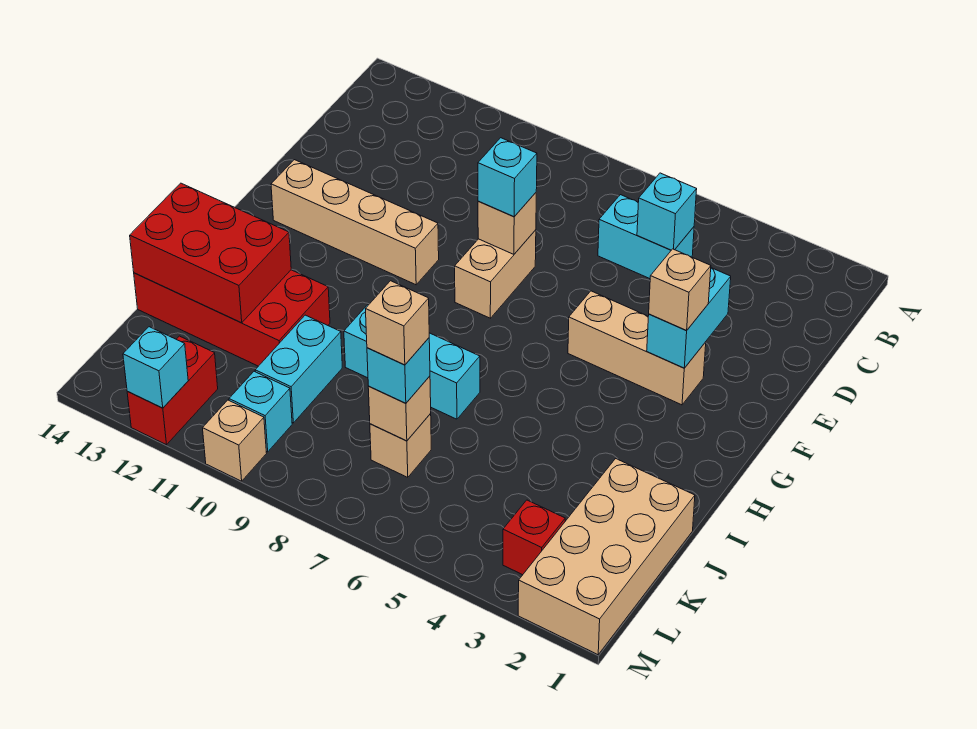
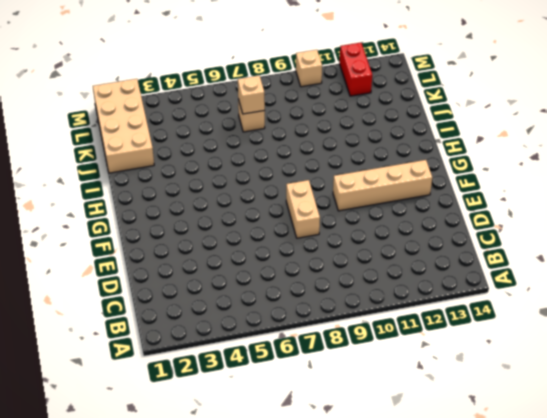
none -> cyan brick C5:C6 level 1
none -> tan brick F3:F5 level 1
none -> cyan brick I7:I9 level 1

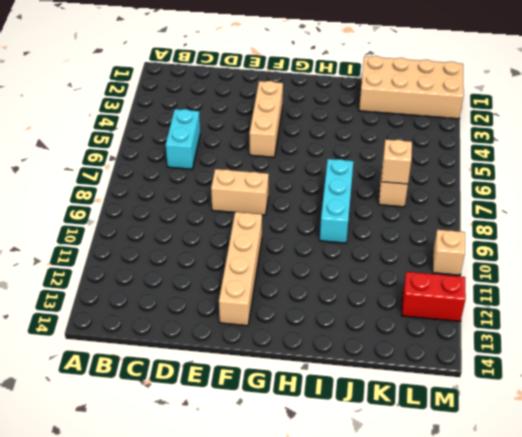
none -> red brick I11:J14 level 1
none -> cyan brick J10:K10 level 1
none -> red brick L3 level 1

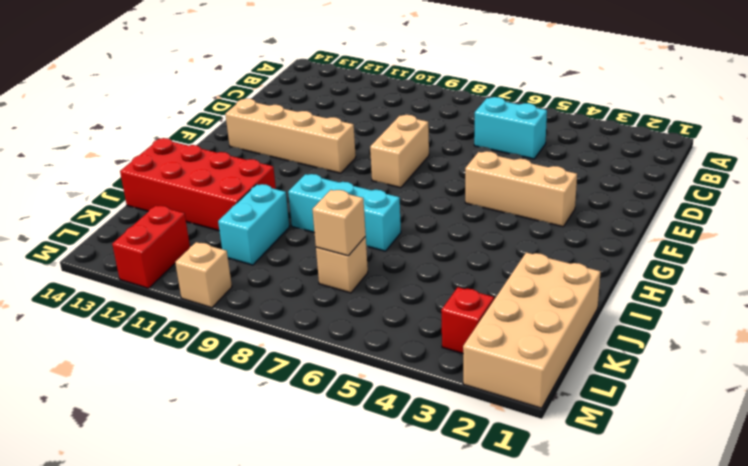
none -> cyan brick L10 level 1
none -> cyan brick C5 level 2
none -> cyan brick E3:F3 level 2

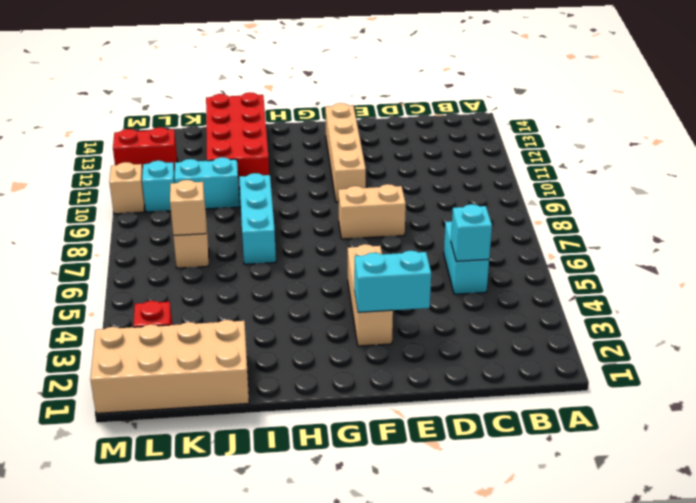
none -> tan brick E8 level 2
none -> red brick I12:J14 level 2
none -> cyan brick M12 level 2

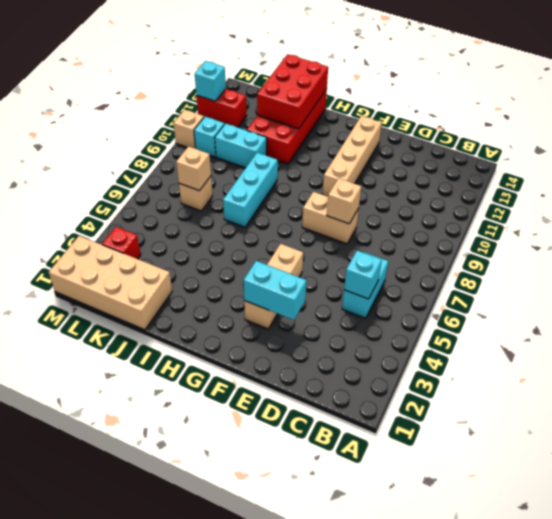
none -> cyan brick E8 level 3
none -> tan brick F3 level 3
none -> cyan brick K7 level 3

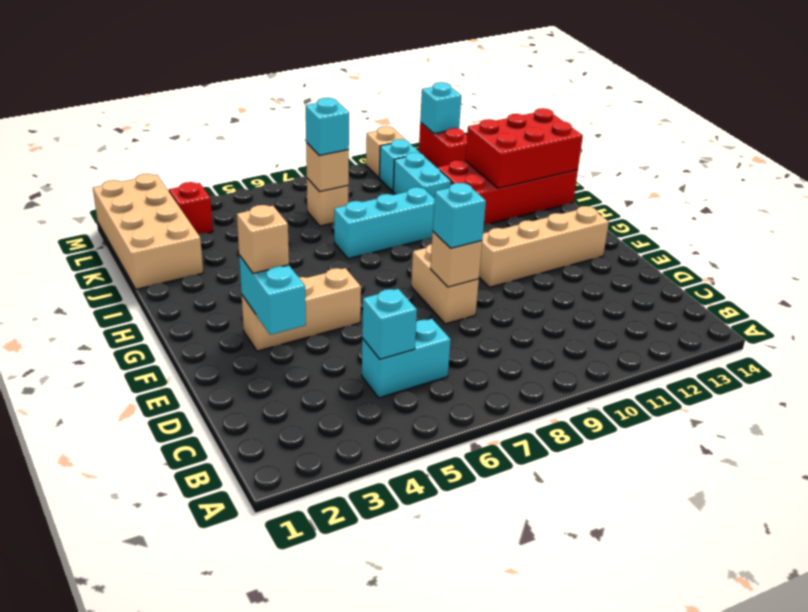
none -> tan brick K7 level 4

